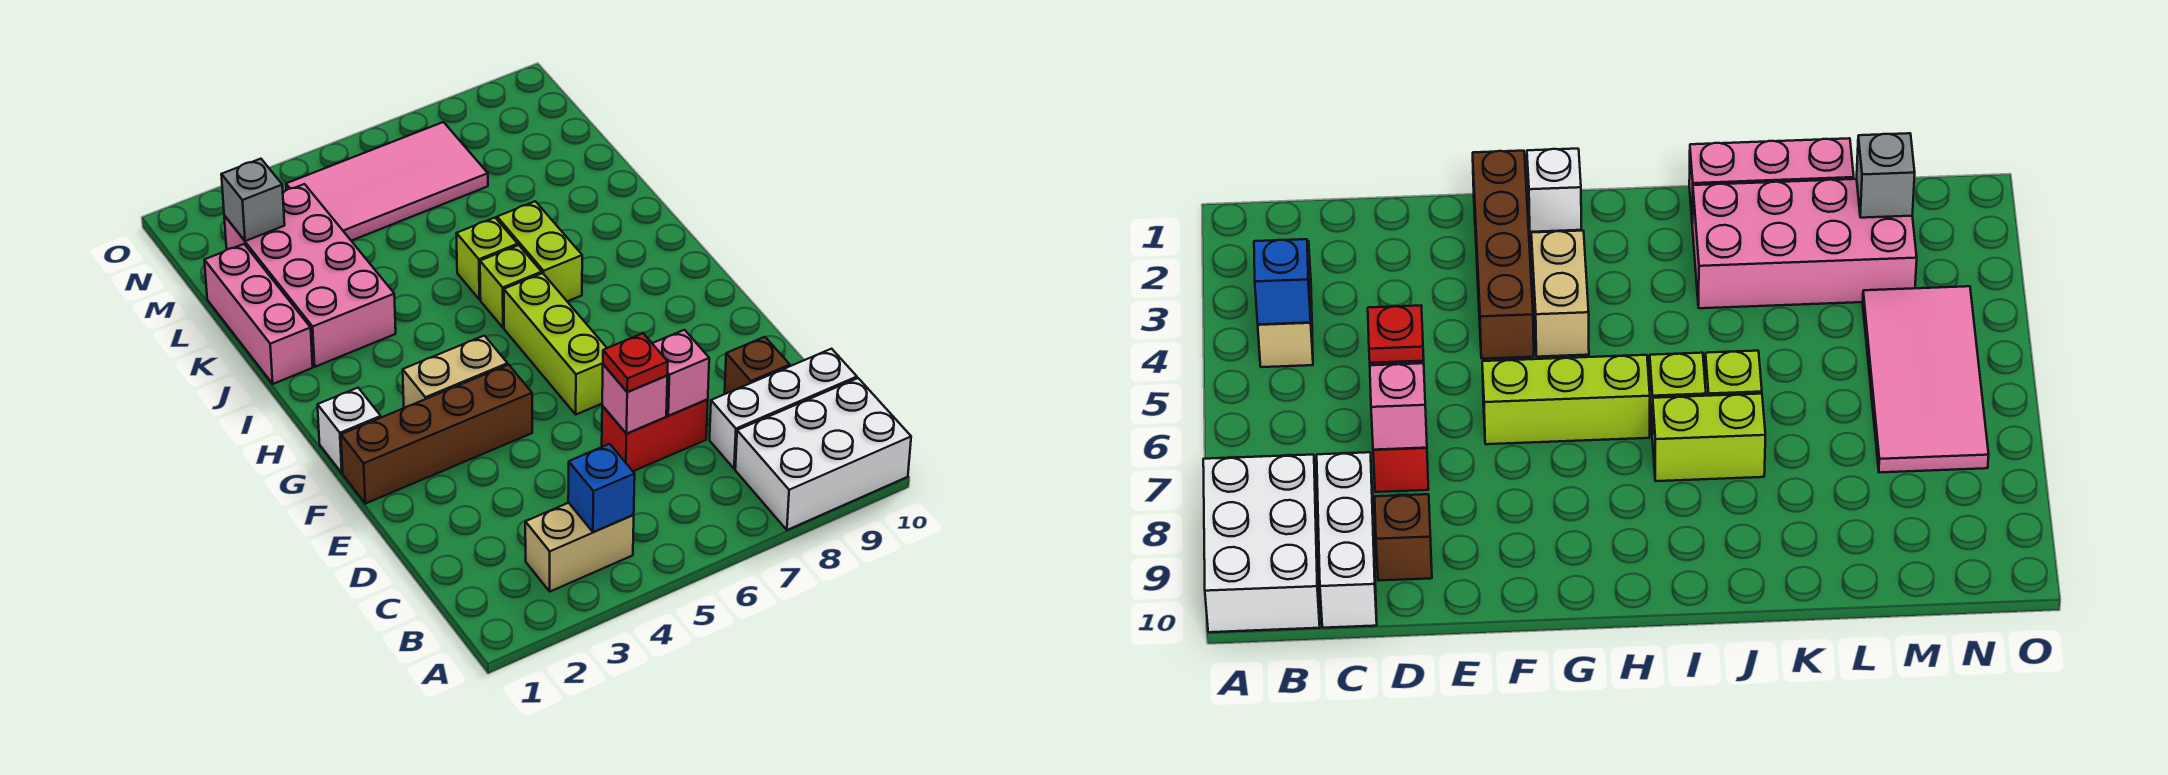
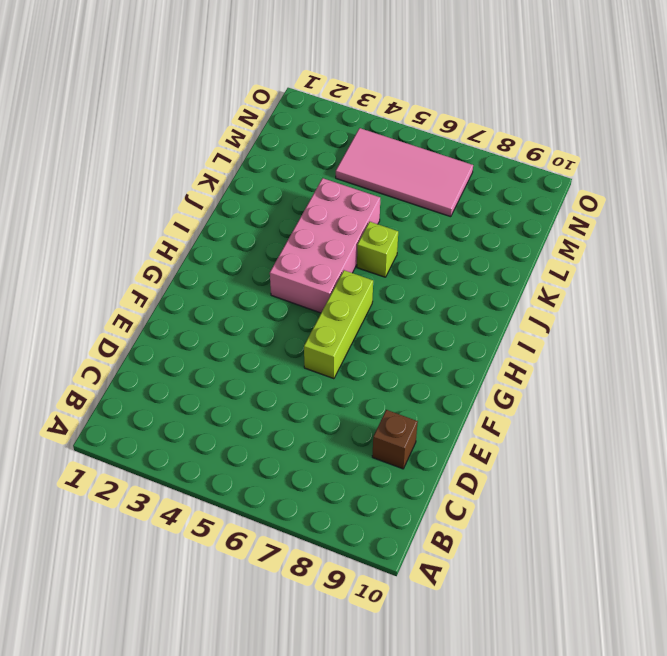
pink brick H4:K5 level 1 -> pink brick J2:M3 level 1
none -> white brick A8:B10 level 1
none -> tan brick B3:B4 level 1
none -> white brick C8:C10 level 1

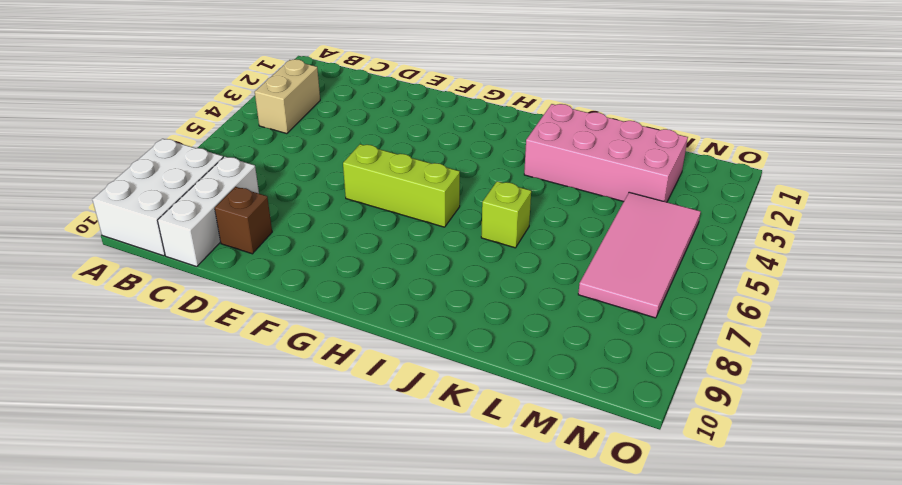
none -> red brick D6:D7 level 1
none -> brown brick F1:F4 level 1
none -> white brick G1 level 1

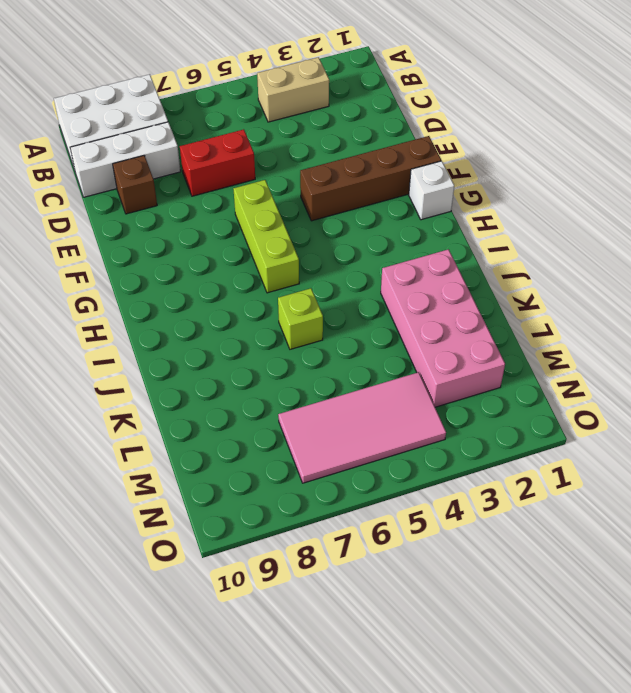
none -> tan brick G3:G4 level 1
none -> lime brick I6 level 1
none -> lime brick I7:J7 level 1

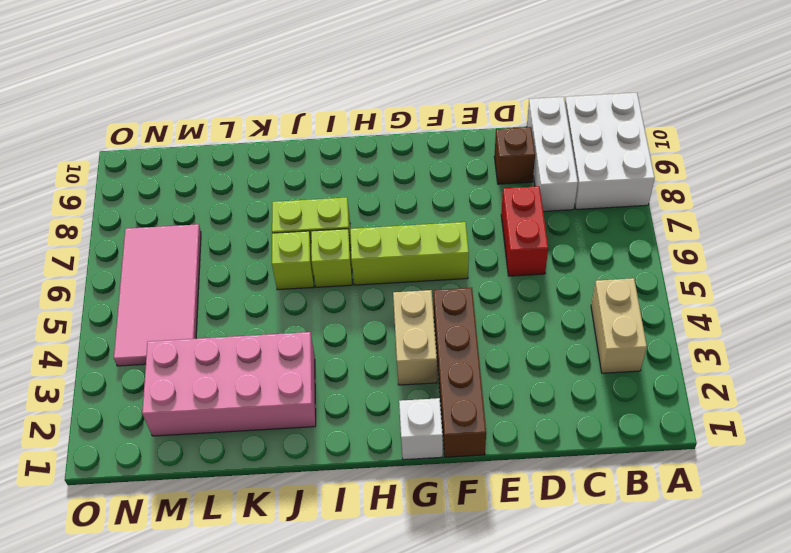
none -> pink brick J1:L1 level 1
none -> blue brick B4 level 2
none -> pink brick D6 level 2

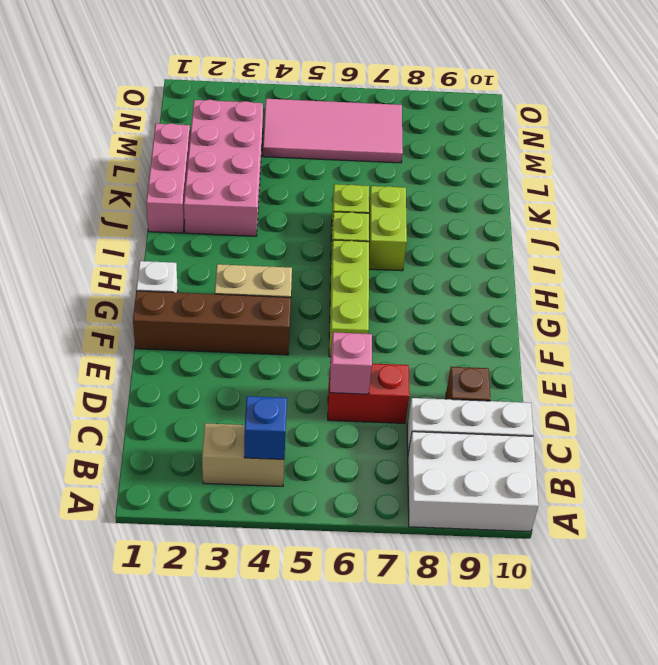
none -> pink brick D7 level 2
none -> grey brick M2 level 2
none -> red plate D6 level 3

